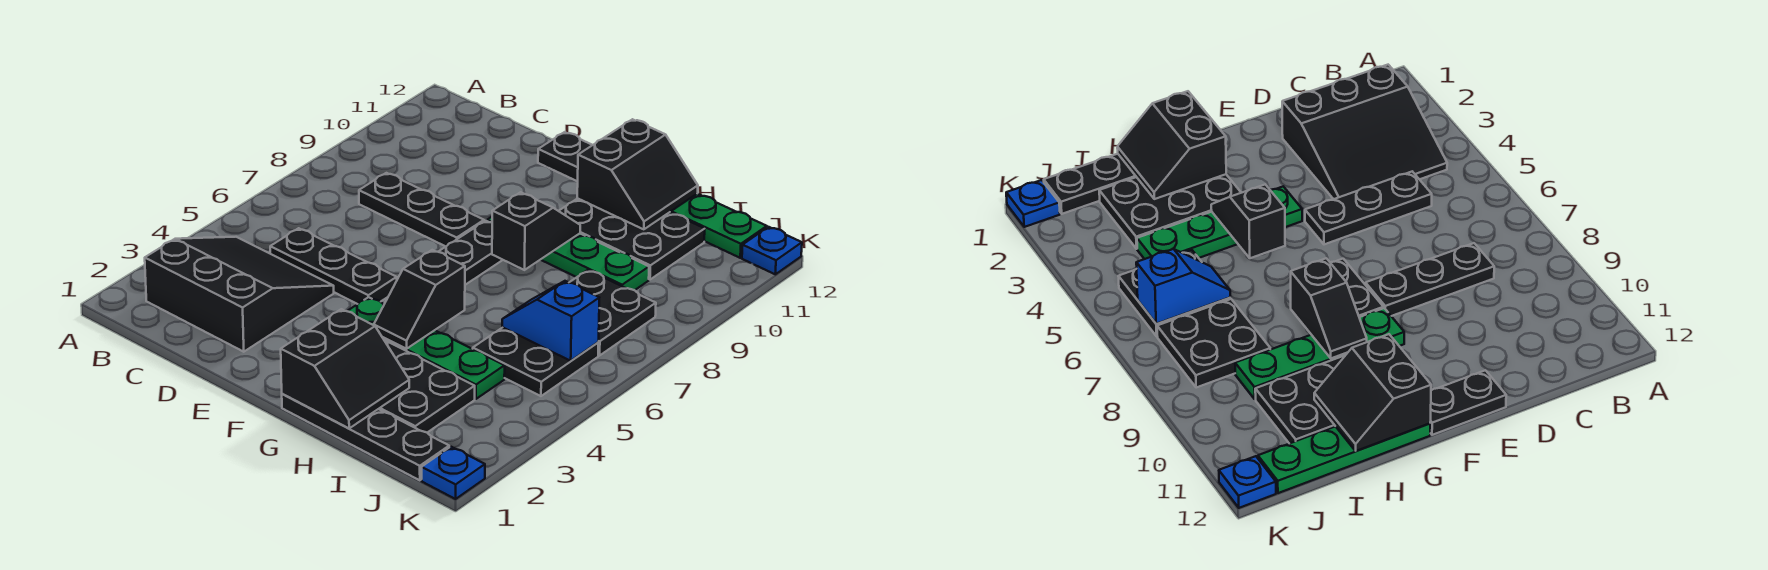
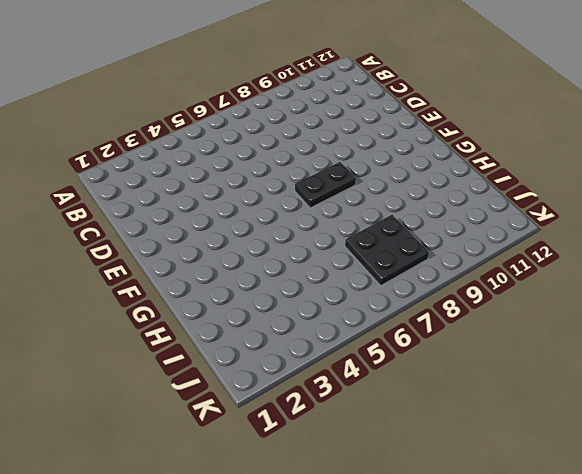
none -> black slope B2:D4 level 1 top 2
none -> black plate C5:E5 level 1
none -> black plate C8:E8 level 1

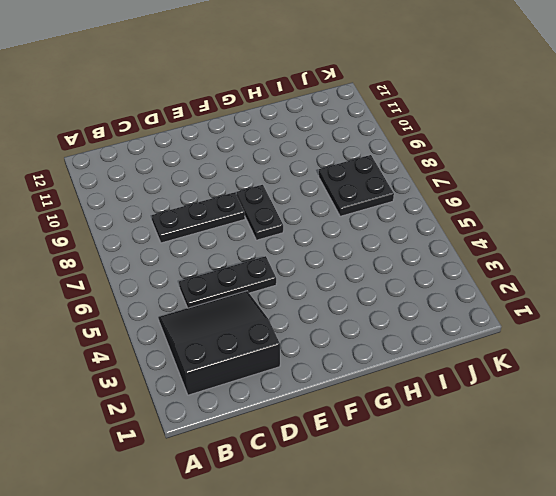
none -> black plate E12:F12 level 1
none -> green plate F4:I4 level 1
none -> green plate F9:I9 level 1

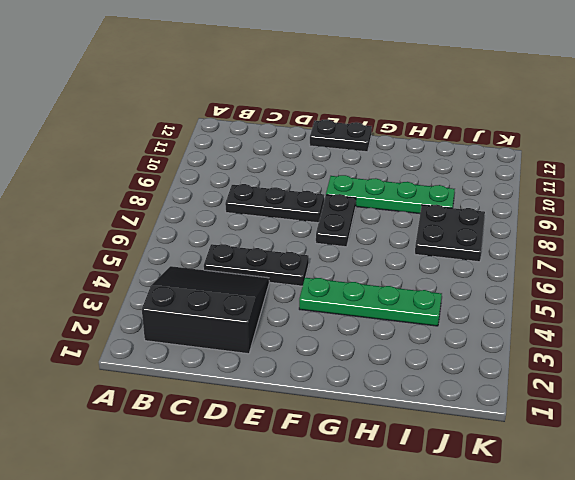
none -> black plate G1:J1 level 1
none -> black plate G2:I3 level 1
none -> black plate G10:I11 level 1

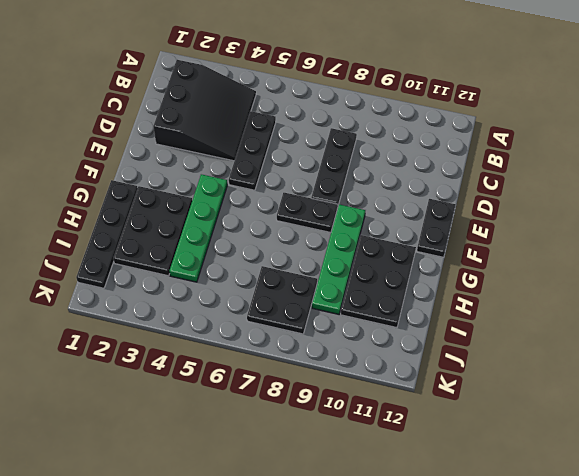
none -> green plate G12:J12 level 1
none -> black plate I5:J6 level 1
none -> blue plate K1 level 1

